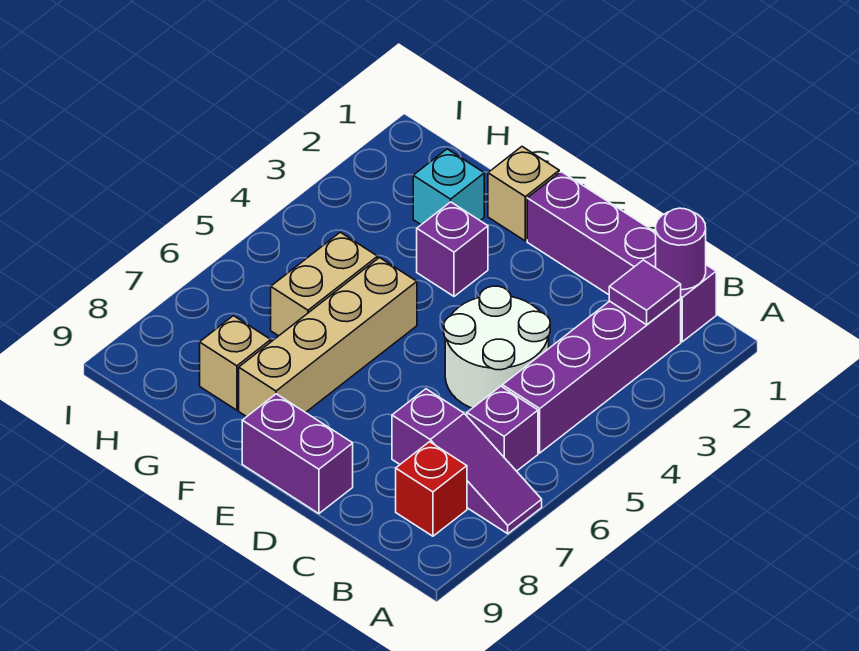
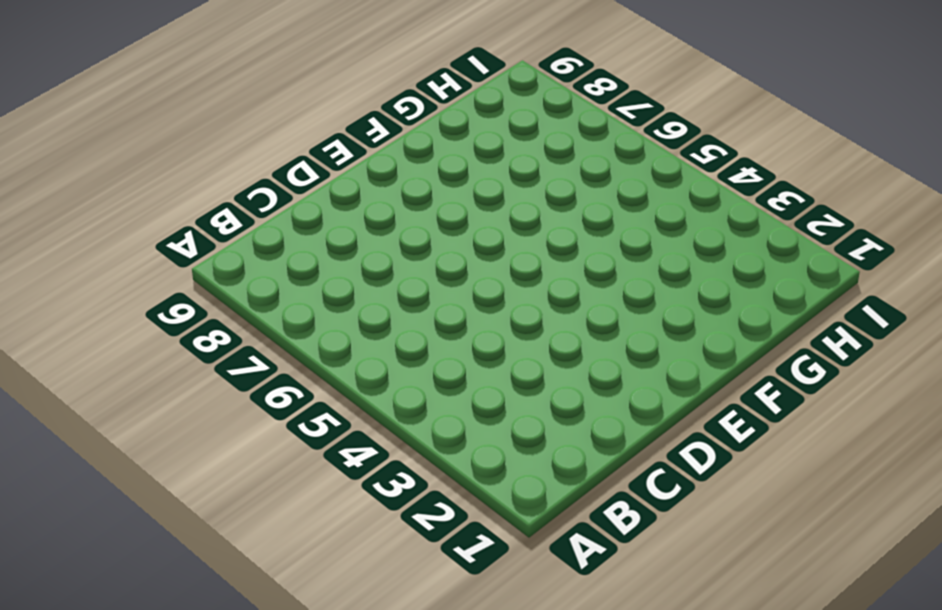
none -> purple slope A7:C7 level 1 top C
none -> purple brick B1:E1 level 1
none -> purple brick B2:B5 level 1

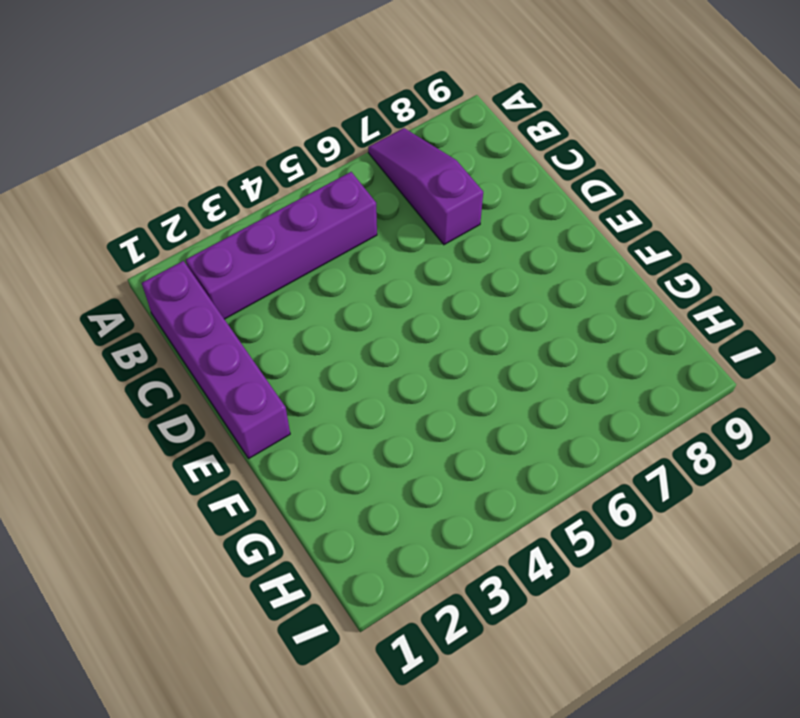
none -> purple brick B6 level 1
none -> red brick B8 level 1
none -> white round brick C4:D5 level 1

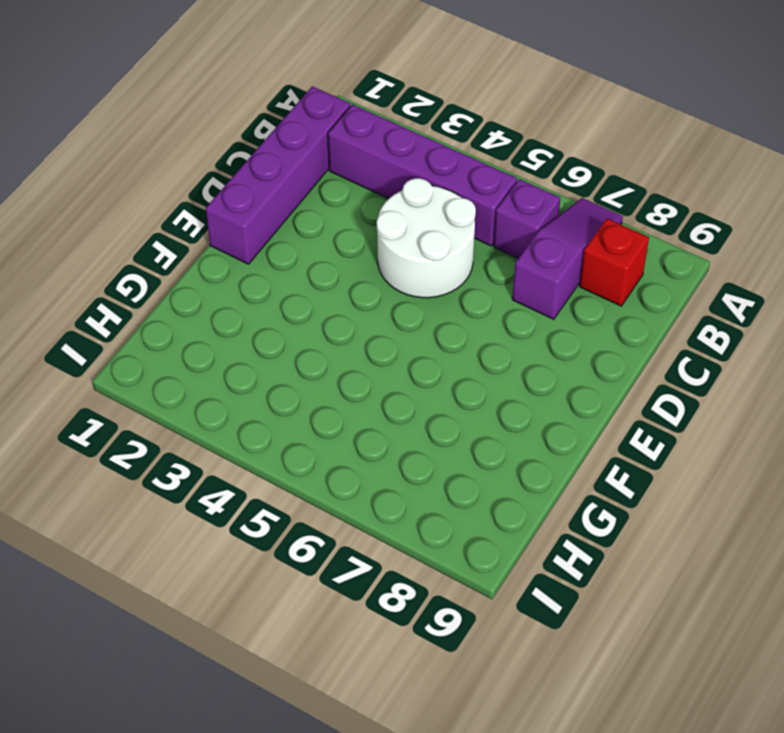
none -> purple brick D9:E9 level 1
none -> tan brick F1 level 1
none -> purple brick F3 level 1

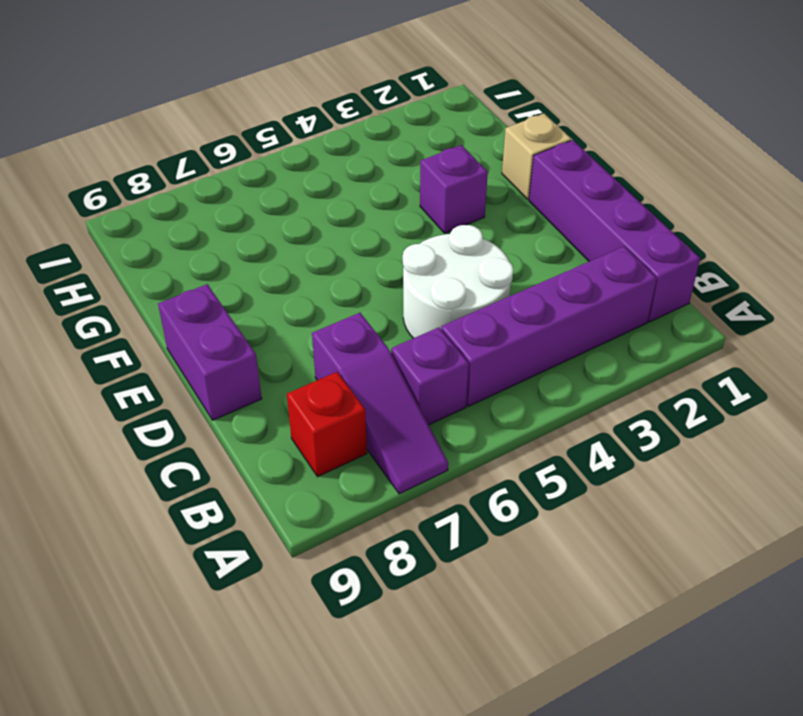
none -> tan brick F5:F8 level 1
none -> cyan brick G2 level 1
none -> tan brick G5:G6 level 1

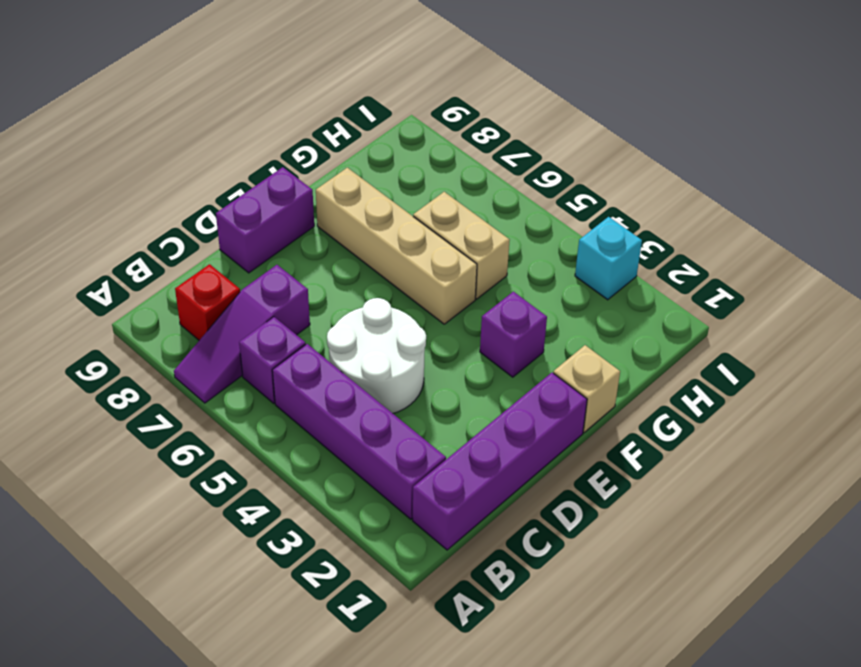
cyan brick I3 level 1 -> cyan brick G2 level 1
none -> tan brick G8 level 1
none -> purple round brick B1 level 2
none -> purple tile B2 level 2

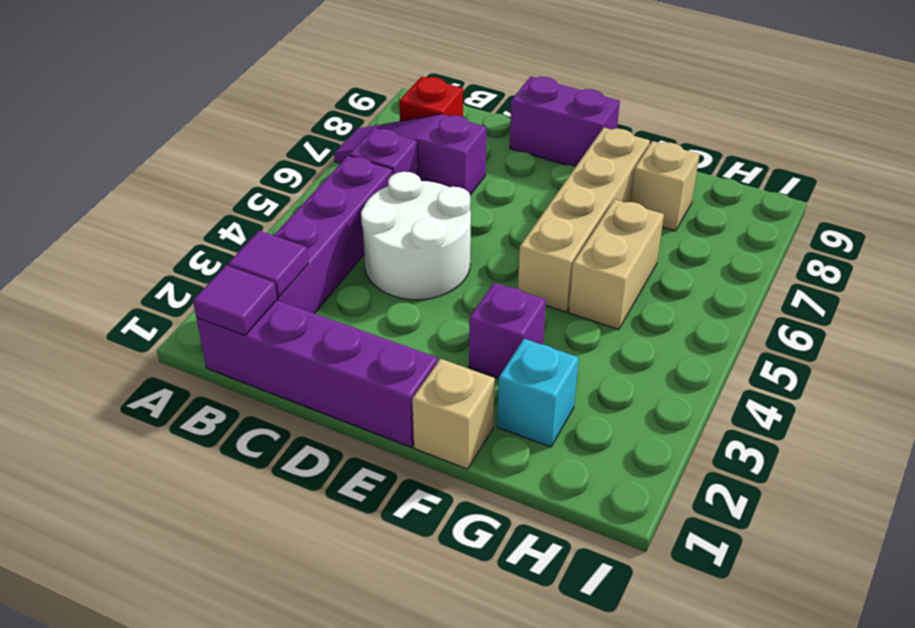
purple tile B1 level 2 -> purple round brick B1 level 2

